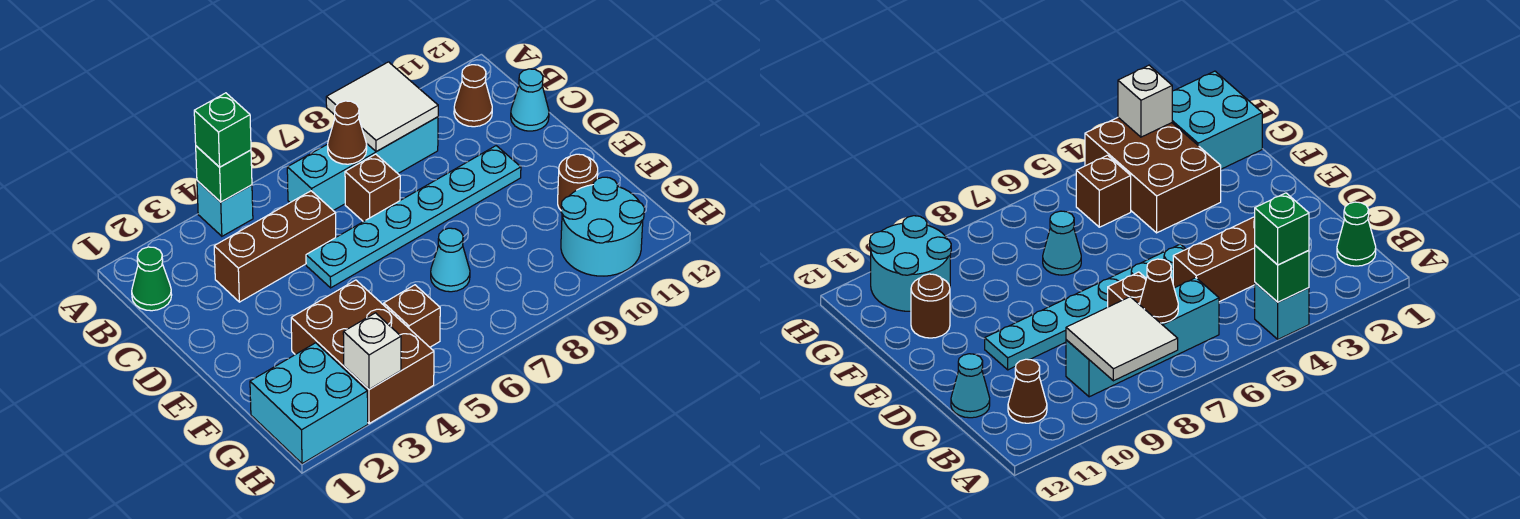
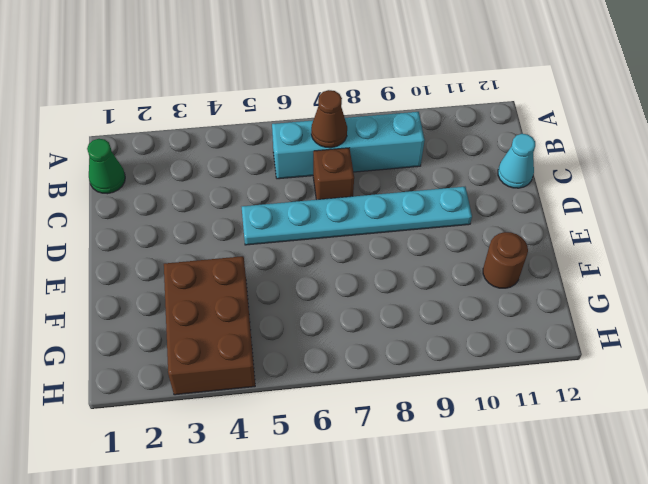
none -> cyan brick A4 level 1
none -> brown cone B11 level 1
none -> brown brick C3:C5 level 1

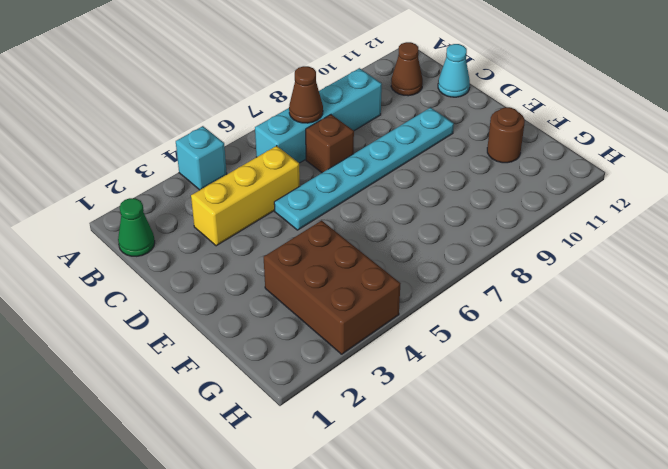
yellow brick C3:C5 level 1 -> brown brick C3:C5 level 1
none -> cyan cone F7 level 1
none -> cyan brick G1:H2 level 1
none -> brown brick G5 level 1

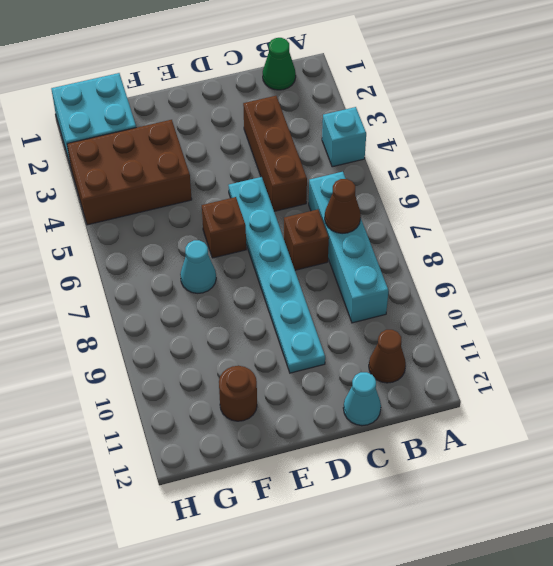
brown brick E6 level 1 -> brown brick G5 level 1
none -> cyan round brick G10:H11 level 1
none -> green brick A4 level 2
none -> white tile A8:B9 level 2

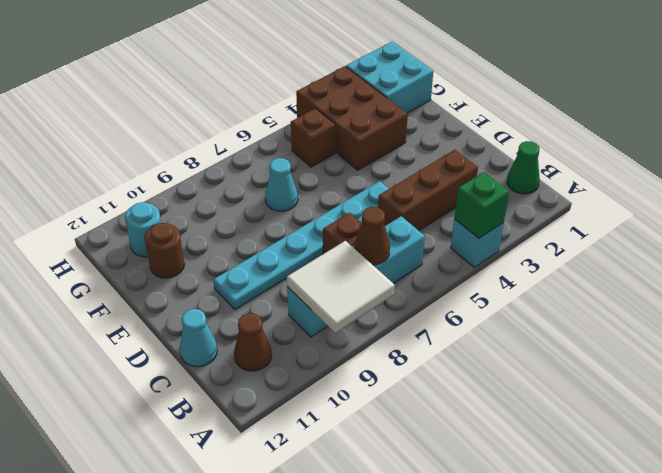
cyan round brick G11 level 1 -> cyan round brick G10:H11 level 1
none -> white brick H3 level 2
none -> green brick A4 level 3

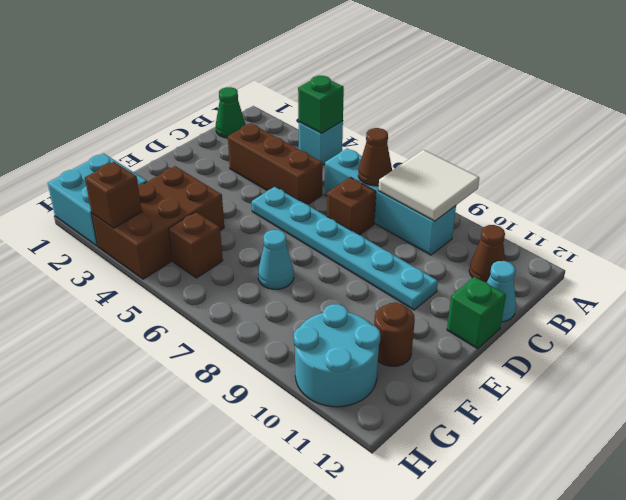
green brick D12 level 1 -> green brick A4 level 3
brown brick H3 level 2 -> white brick H3 level 2

